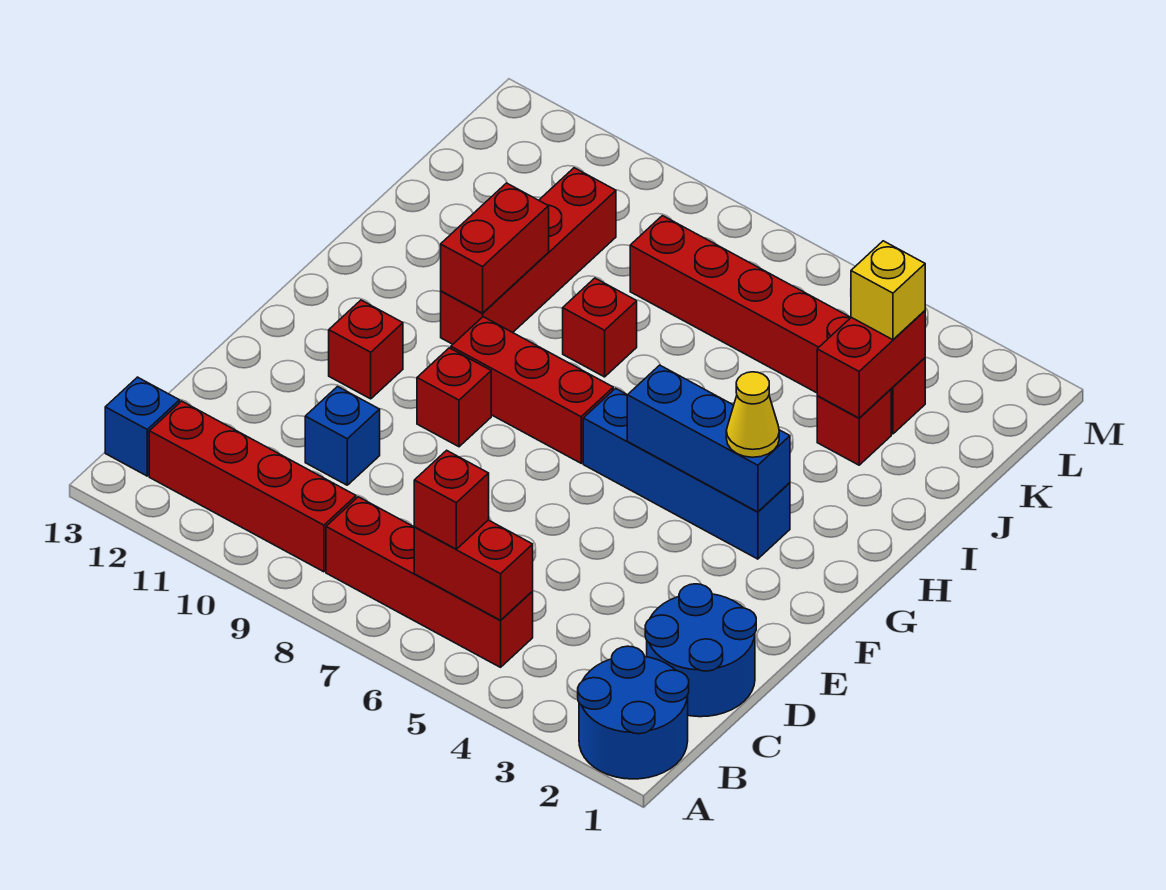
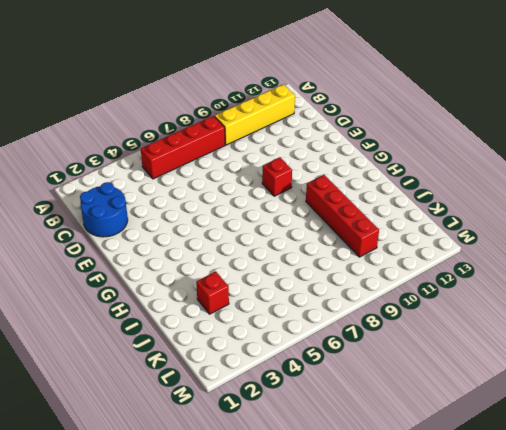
yellow brick B9:B12 level 1 -> red brick B9:B12 level 1
none -> blue round brick A1:B2 level 1
none -> blue brick B13 level 1
none -> blue brick D10 level 1

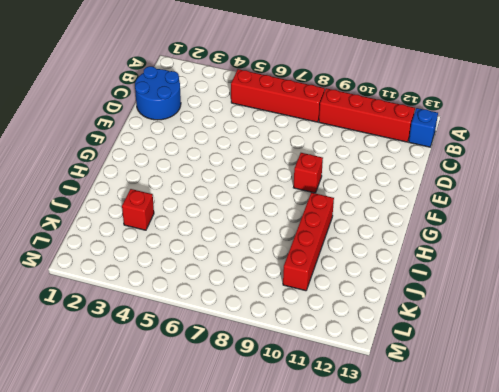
none -> blue round brick A1:B2 level 1
none -> blue brick D10 level 1
none -> red brick F11 level 1

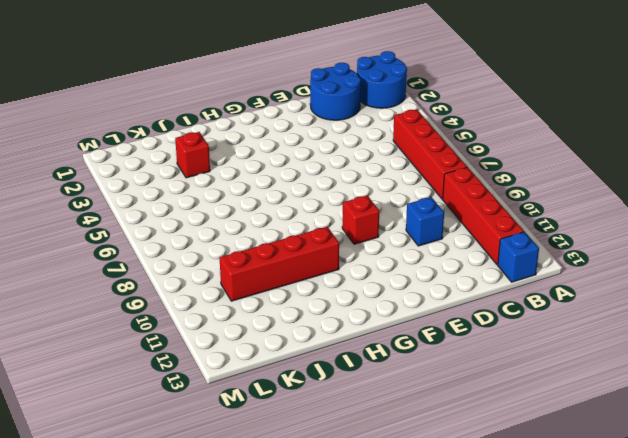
none -> red brick F11 level 1
none -> blue brick G3:G6 level 1
none -> red brick G7:G9 level 1

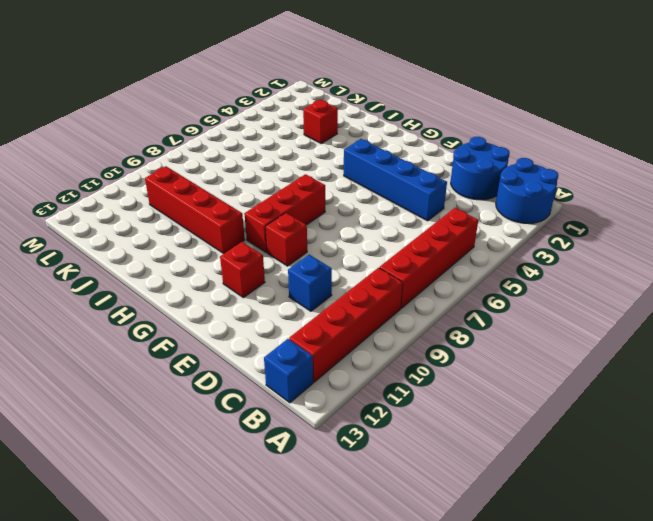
blue brick D4:G4 level 1 -> blue brick G3:G6 level 1
none -> red brick I8 level 1
none -> red brick K3:K8 level 1
none -> red brick B5:B6 level 2

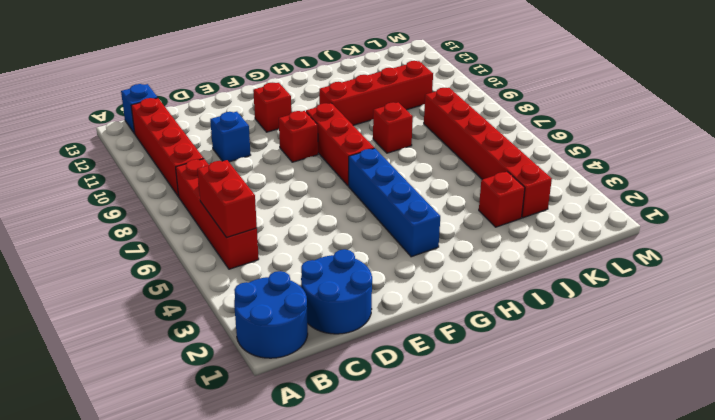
none -> blue brick G3:G5 level 2
none -> red brick H10:I10 level 2
none -> red brick J3:K3 level 2

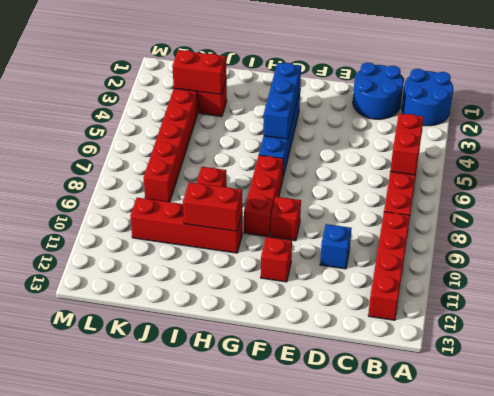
none -> blue brick B13 level 1
none -> red brick B6 level 3
none -> yellow cone G3 level 3

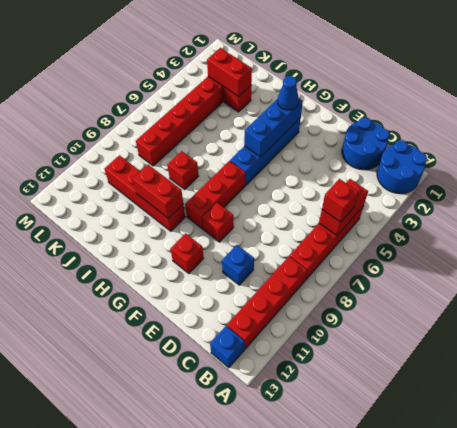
blue cone G3 level 3 -> yellow cone G3 level 3
none -> yellow brick K3 level 3

